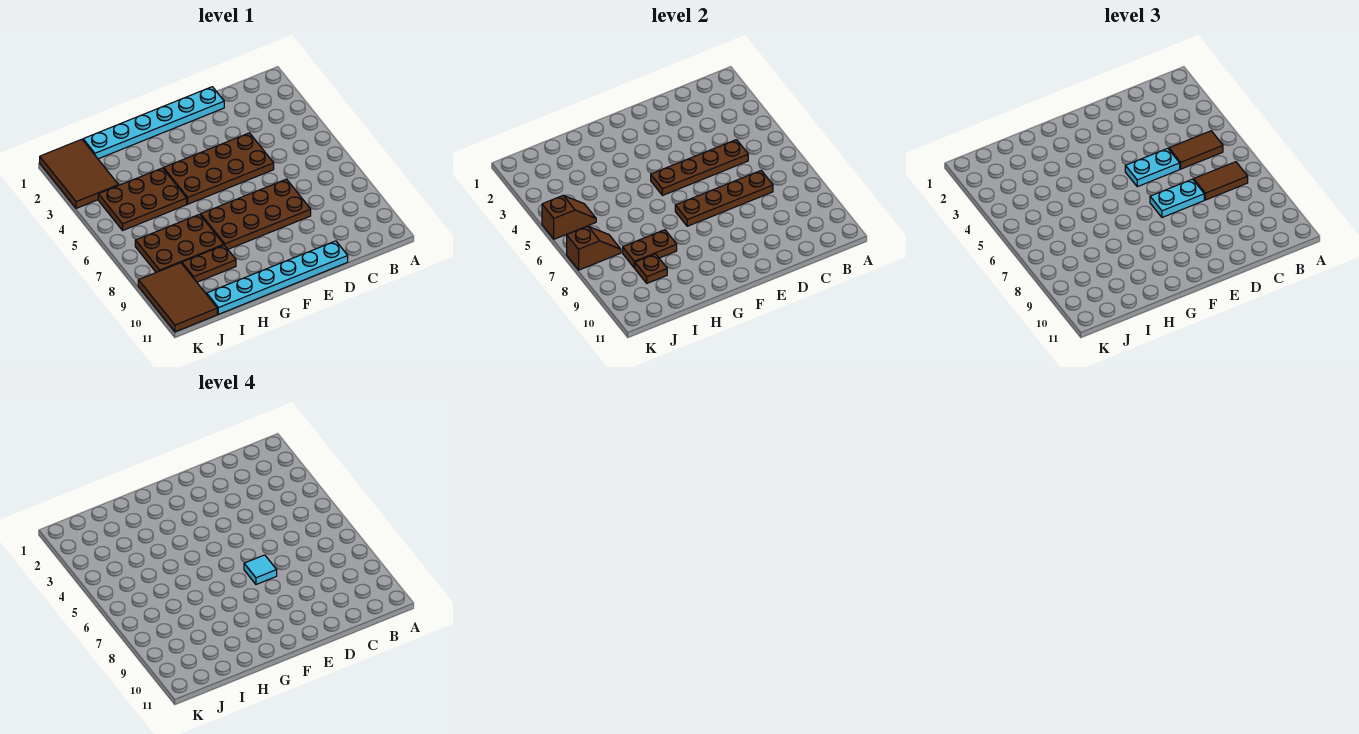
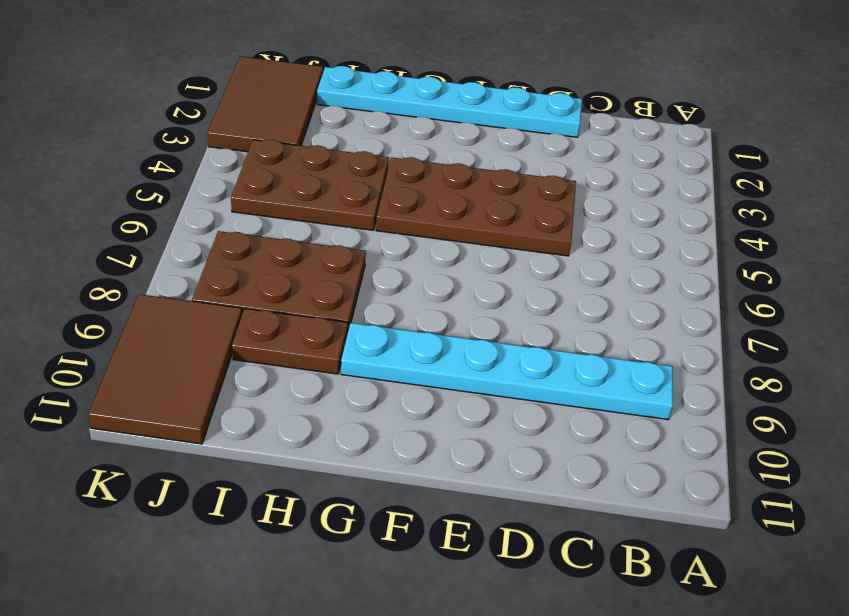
cyan plate B9:G9 level 1 -> cyan plate D11:I11 level 1
none -> brown plate D7:G8 level 1
none -> brown plate C5:F5 level 2
none -> brown plate C7:F7 level 2

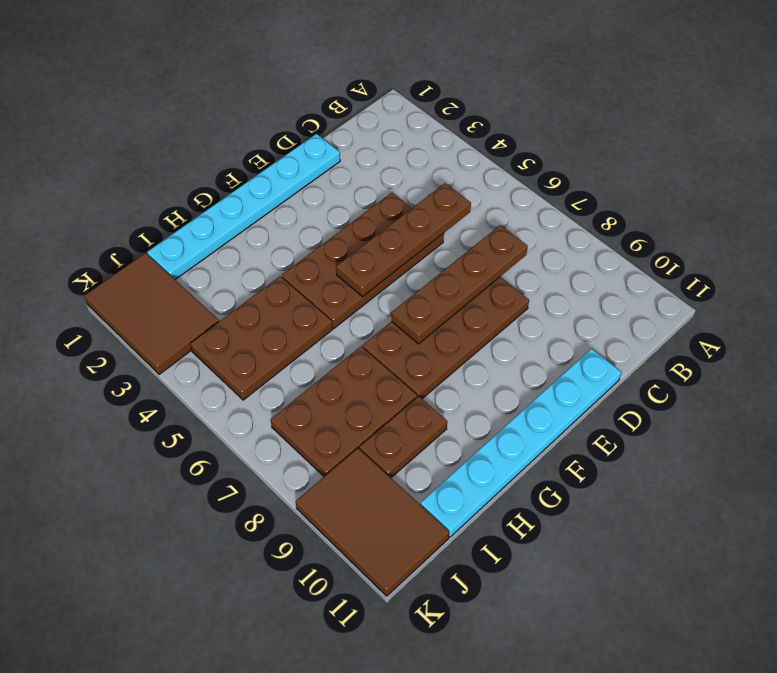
none -> brown plate H8:I8 level 2
none -> brown plate I9 level 2
none -> brown slope J5:K5 level 2 top K

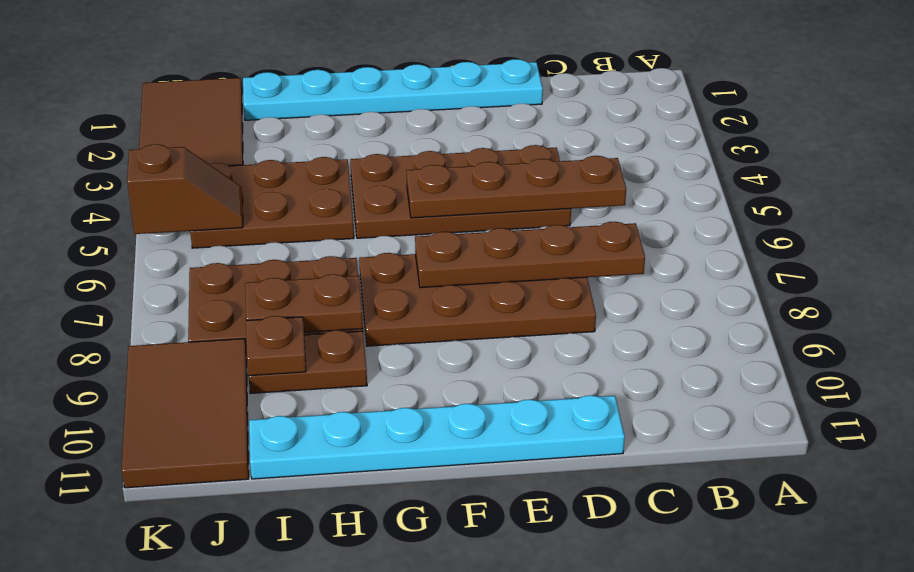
none -> brown slope J7:K7 level 2 top K
none -> brown tile B5:C5 level 3
none -> brown tile B7:C7 level 3

